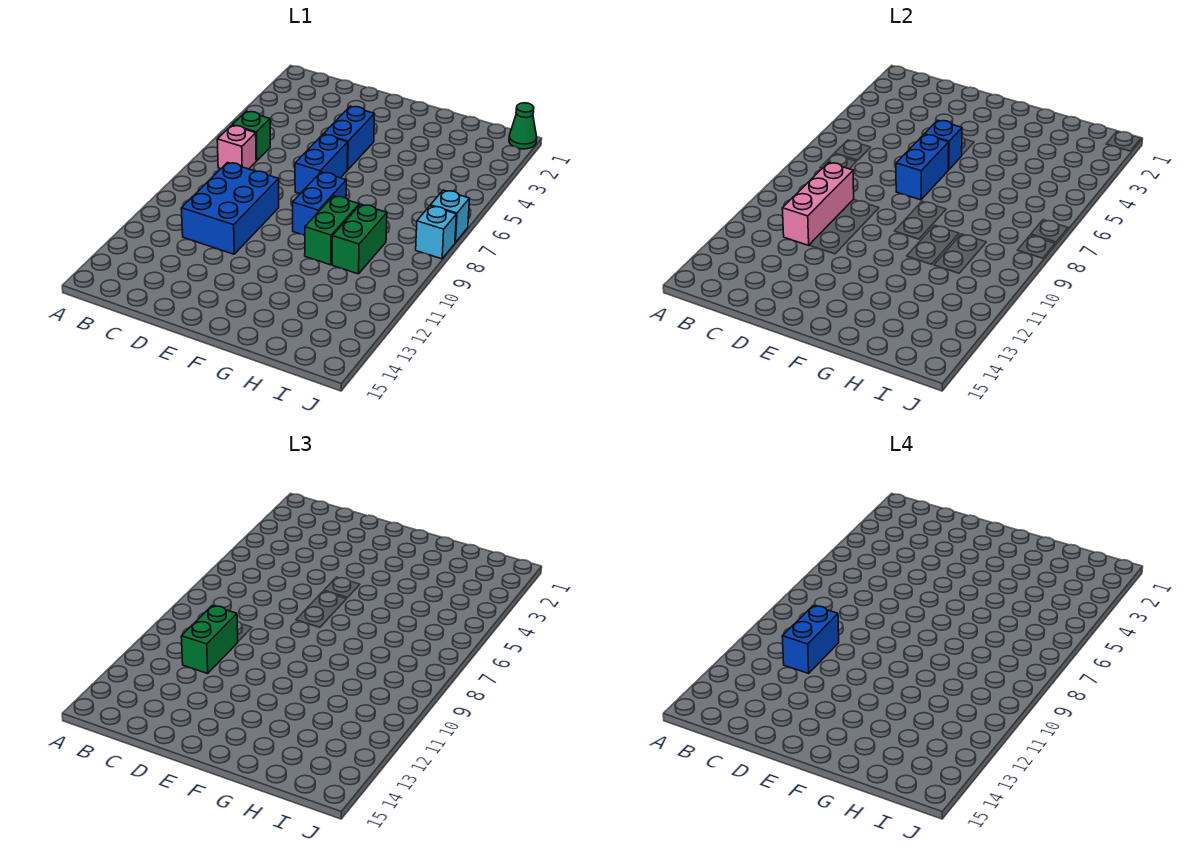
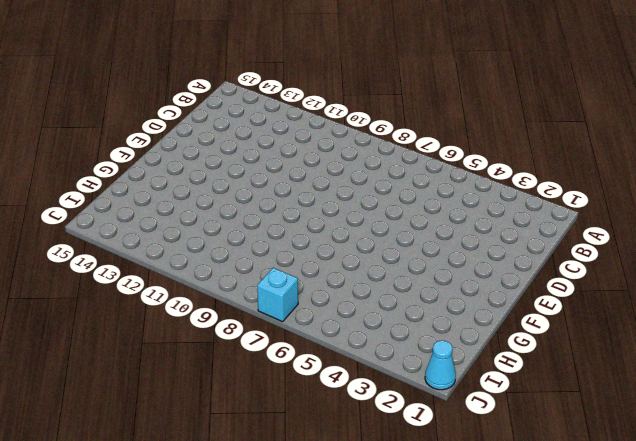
cyan cone J1 level 1 -> green cone J1 level 1
none -> green brick B6 level 1
none -> pink brick B7 level 1
none -> blue brick C9:D11 level 1

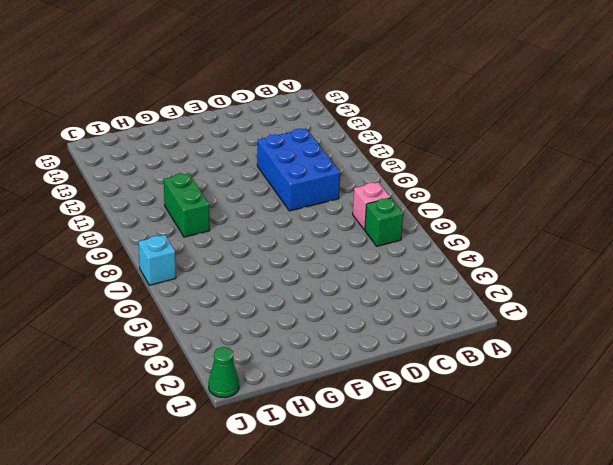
none -> blue brick E4:E5 level 1
none -> blue brick E6:E7 level 1
none -> blue brick F8:F9 level 1

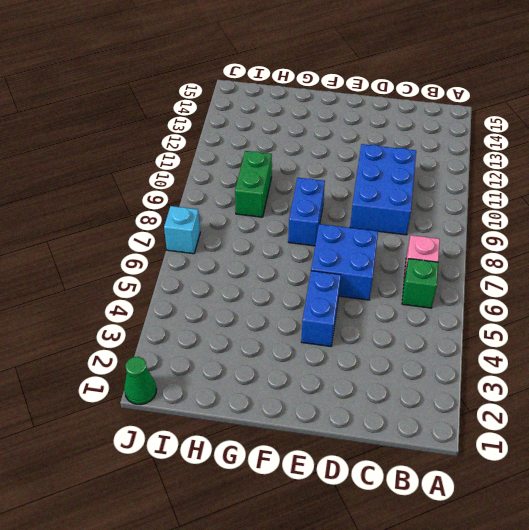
blue brick D6:E7 level 1 -> blue brick E6:E7 level 1
none -> green brick G9:G10 level 1
none -> cyan brick J8 level 1
none -> pink brick C9:C11 level 2

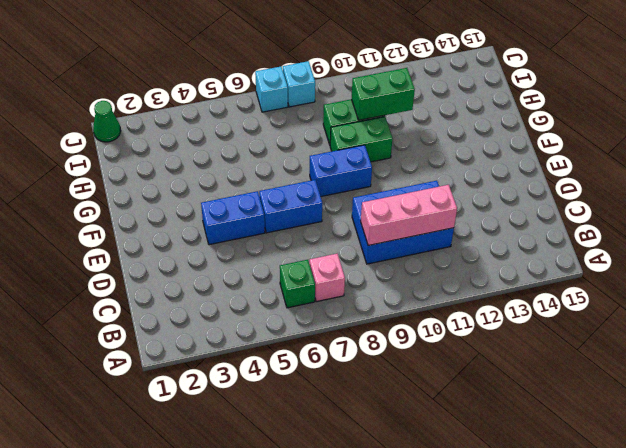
green brick H10:H11 level 2 -> green brick C10:C11 level 3
none -> blue brick E5 level 2
none -> blue brick E6:E7 level 2
none -> blue brick C10:C11 level 4

